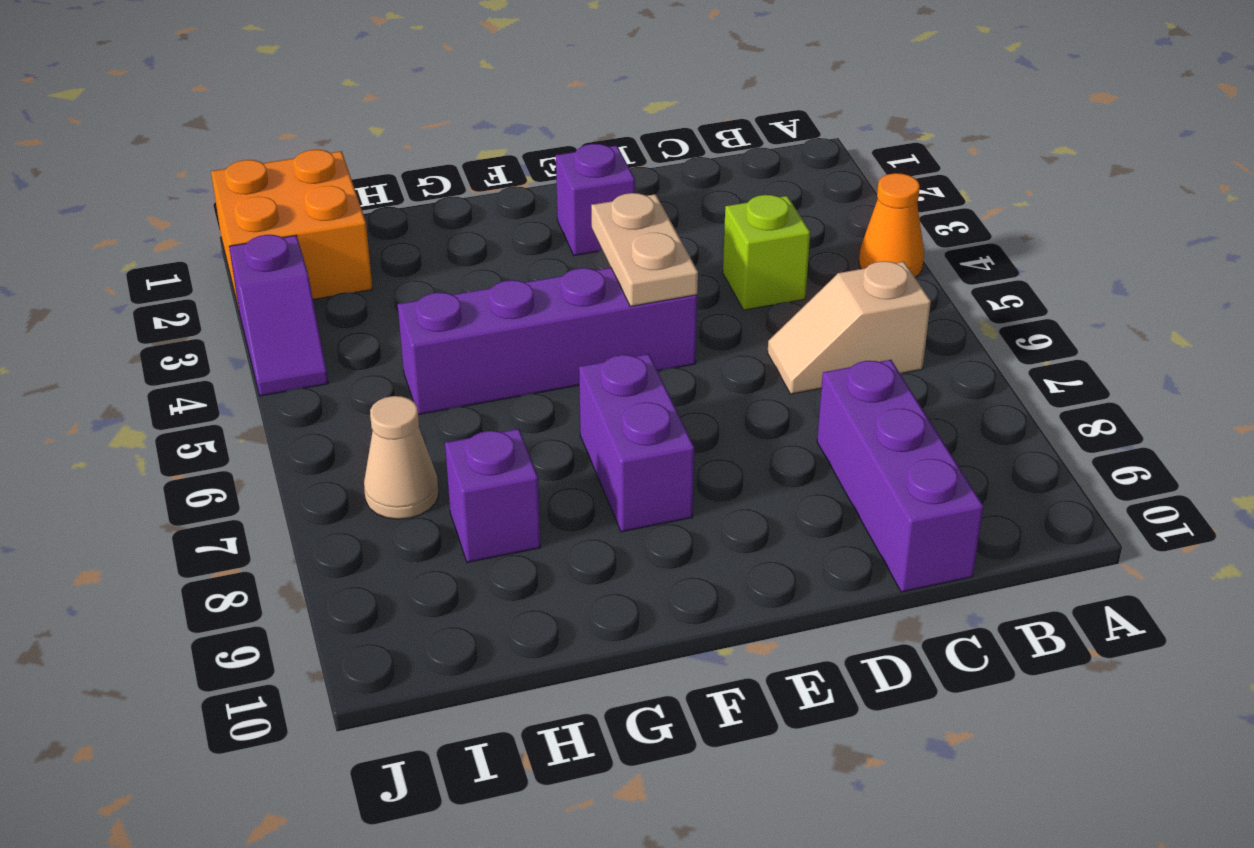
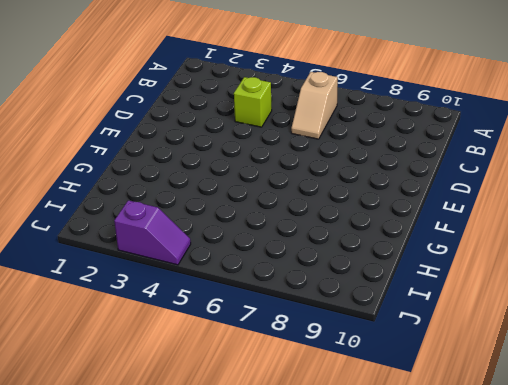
none -> orange cone A4 level 1
none -> purple brick C8:C10 level 1
none -> purple brick E2 level 1

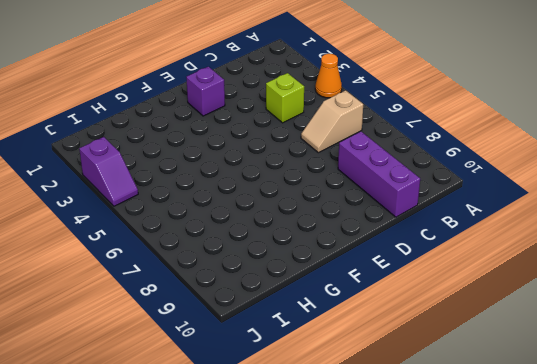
none -> purple brick E5:H5 level 1
none -> purple brick F7:F8 level 1
none -> purple brick H8 level 1

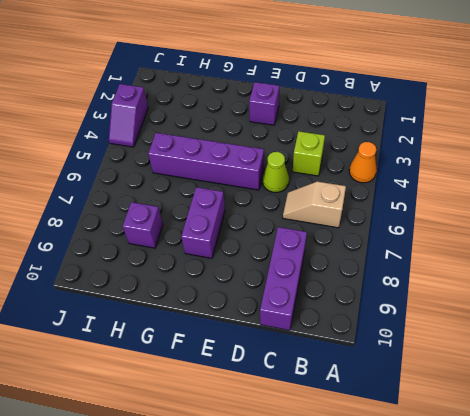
lime cone D5 level 1 -> none
none -> orange brick I1:J2 level 1
none -> tan cone I7 level 1
none -> tan plate E4:E5 level 2

